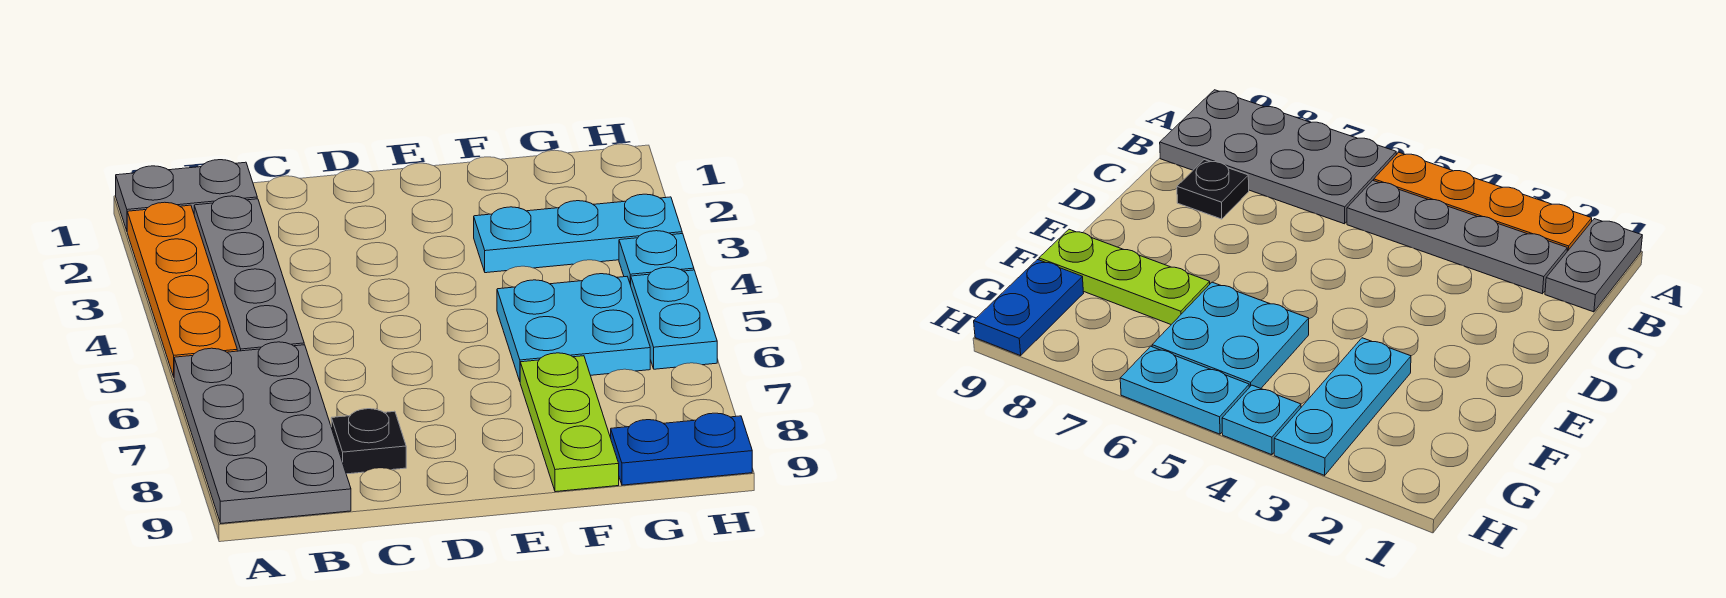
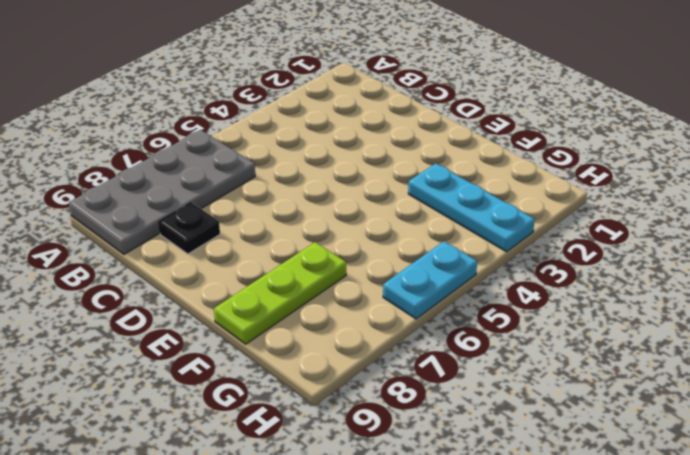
none -> grey plate A1:B1 level 1
none -> orange plate A2:A5 level 1

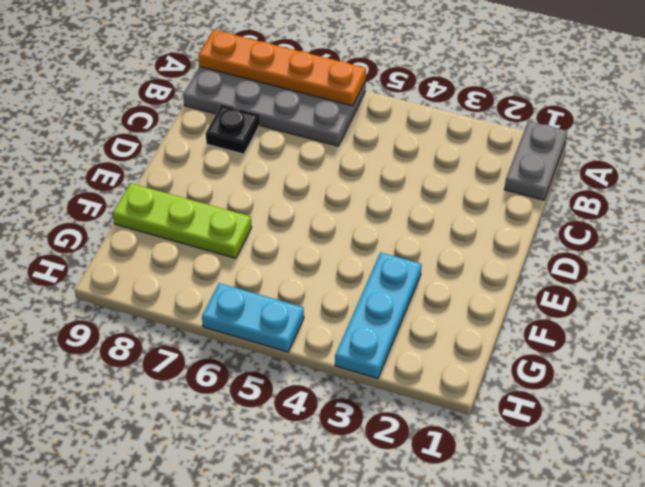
orange plate A6:A9 level 2 -> orange plate A2:A5 level 1
none -> grey plate B2:B5 level 1
none -> cyan plate F5:G6 level 1

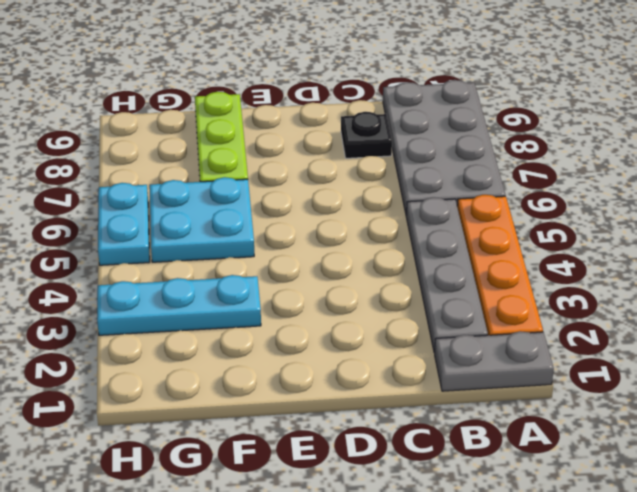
none -> blue plate G9:H9 level 1
none -> cyan plate H4 level 1

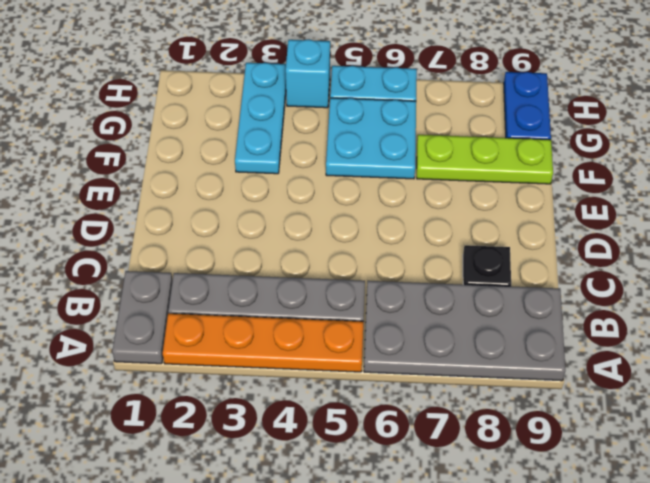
cyan brick H4 level 1 -> cyan plate H4 level 1

